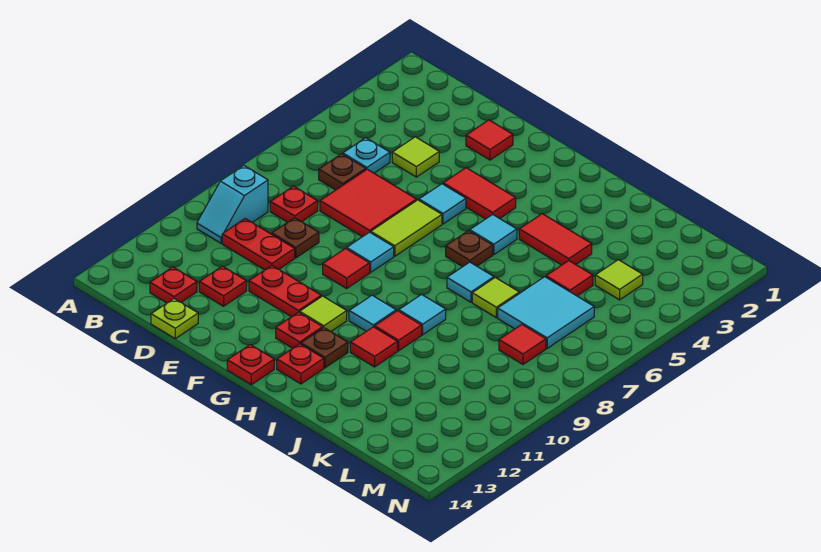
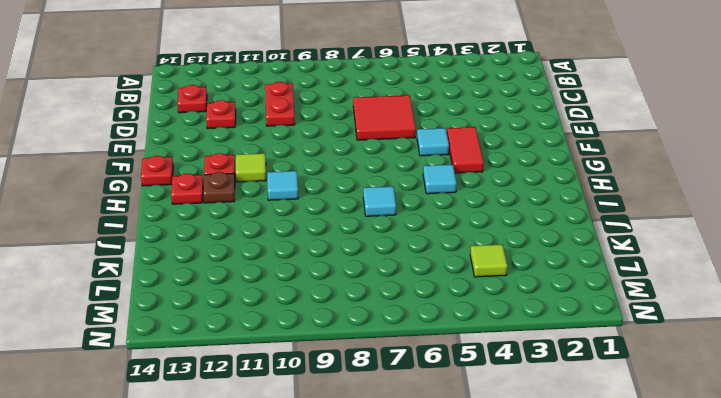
none -> cyan slope B9:B10 level 1 top 9
none -> cyan plate C5 level 1
none -> brown plate C6 level 1
none -> red plate C8 level 1

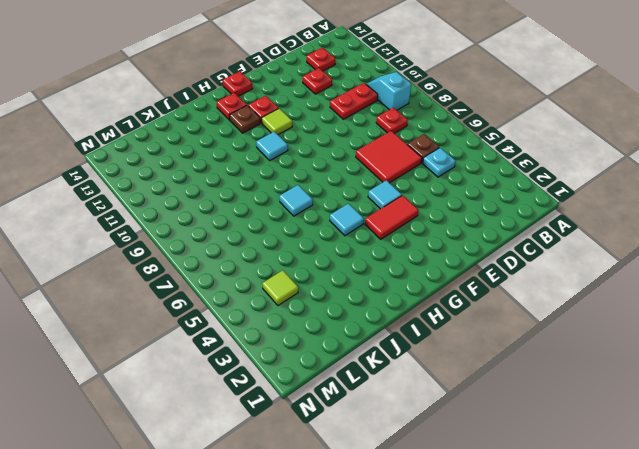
none -> lime tile D4 level 1
none -> brown plate D9 level 1
none -> lime plate D14 level 1
none -> red tile E2 level 1

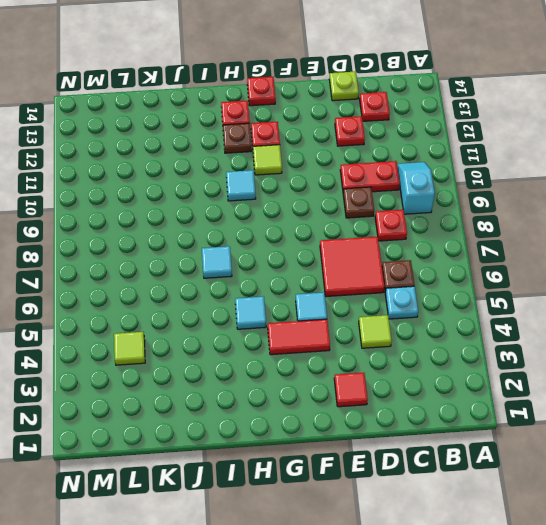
none -> red plate E11:F11 level 1
none -> lime tile F6:F7 level 1
none -> cyan tile F8 level 1
none -> red tile F9 level 1

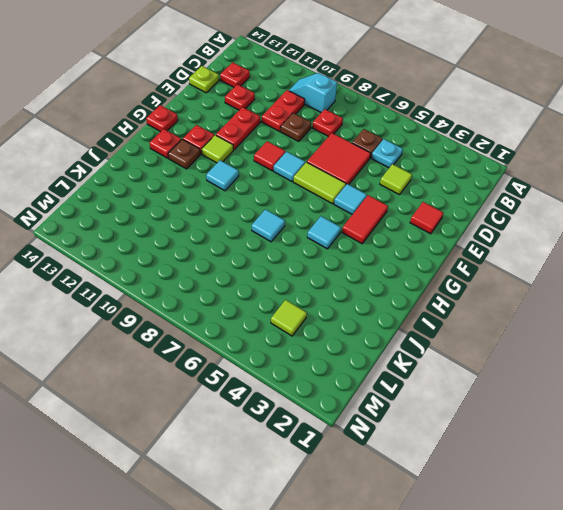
none -> brown plate H6 level 1
none -> red tile I4:J4 level 1
none -> cyan tile I9 level 1
none -> red tile I10 level 1

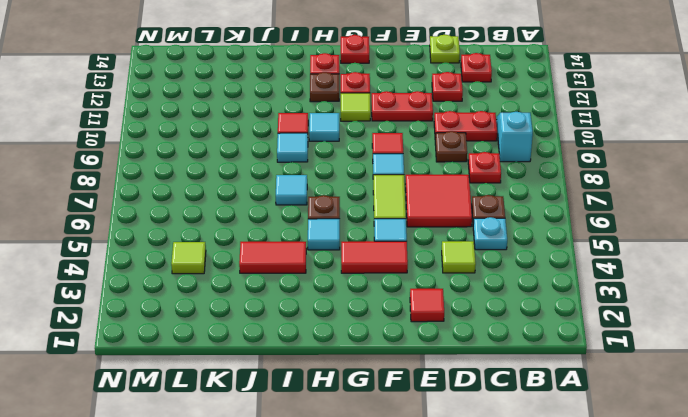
none -> red tile I11 level 1
none -> lime tile J7 level 1
none -> red tile K5 level 1
none -> cyan tile K6:L7 level 1

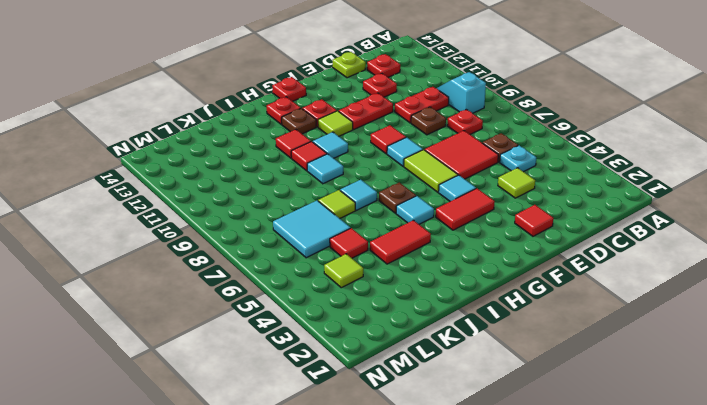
none -> red tile L8 level 1

